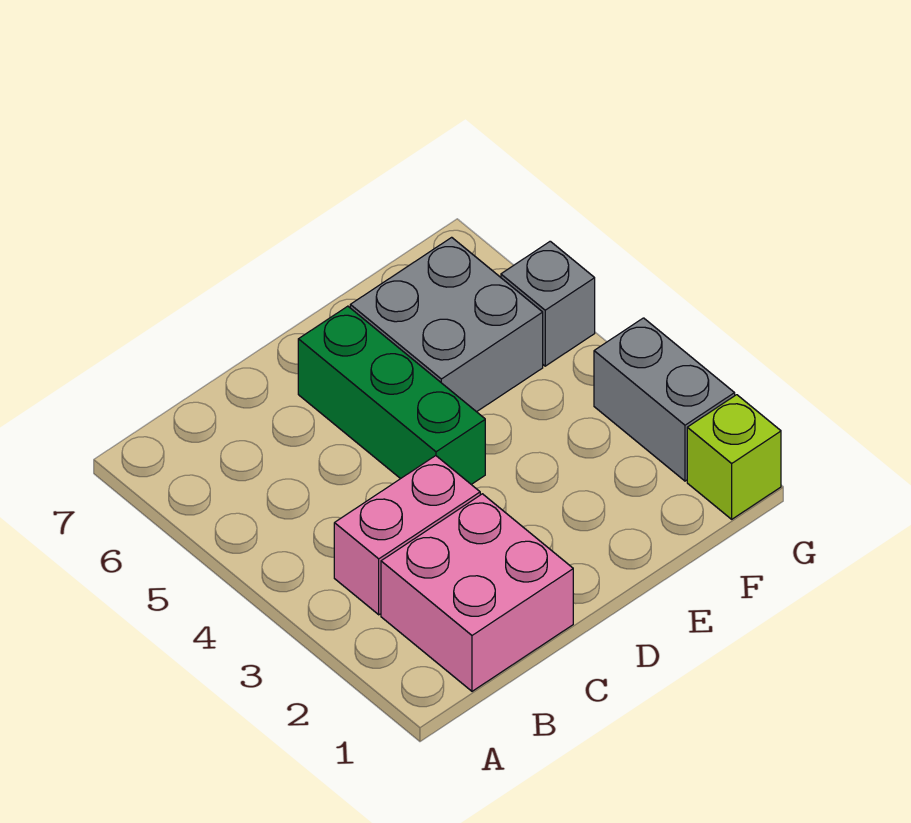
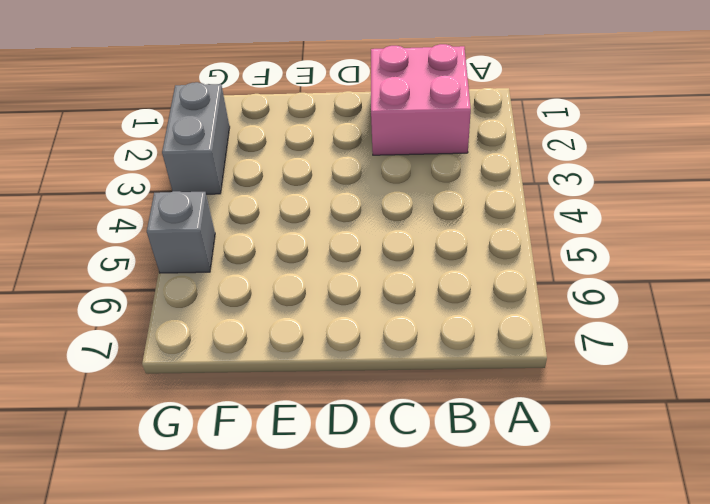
none -> pink brick B3:C3 level 1
none -> green brick D4:D6 level 1

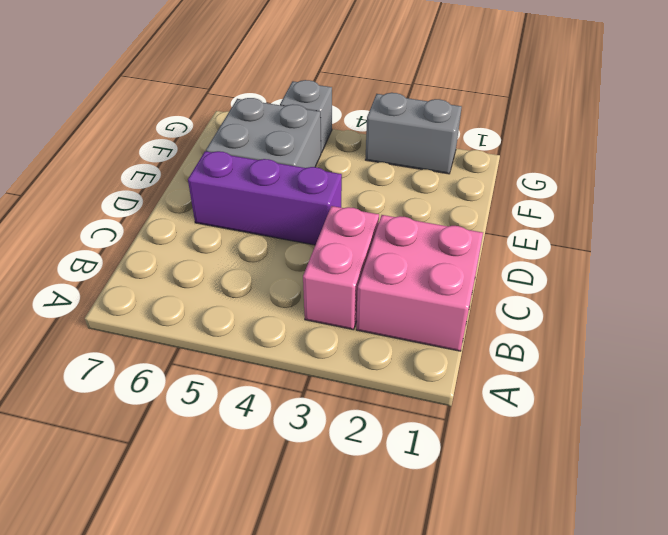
purple brick D4:D6 level 1 -> green brick D4:D6 level 1
none -> lime brick G1 level 1

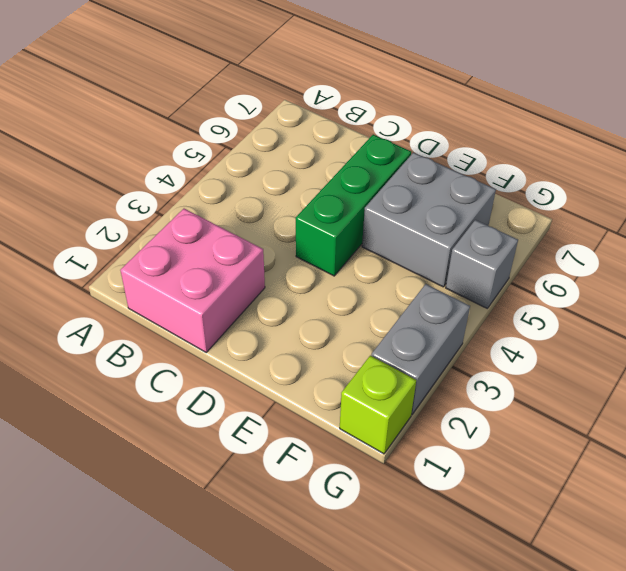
none -> pink brick B3:C3 level 1

